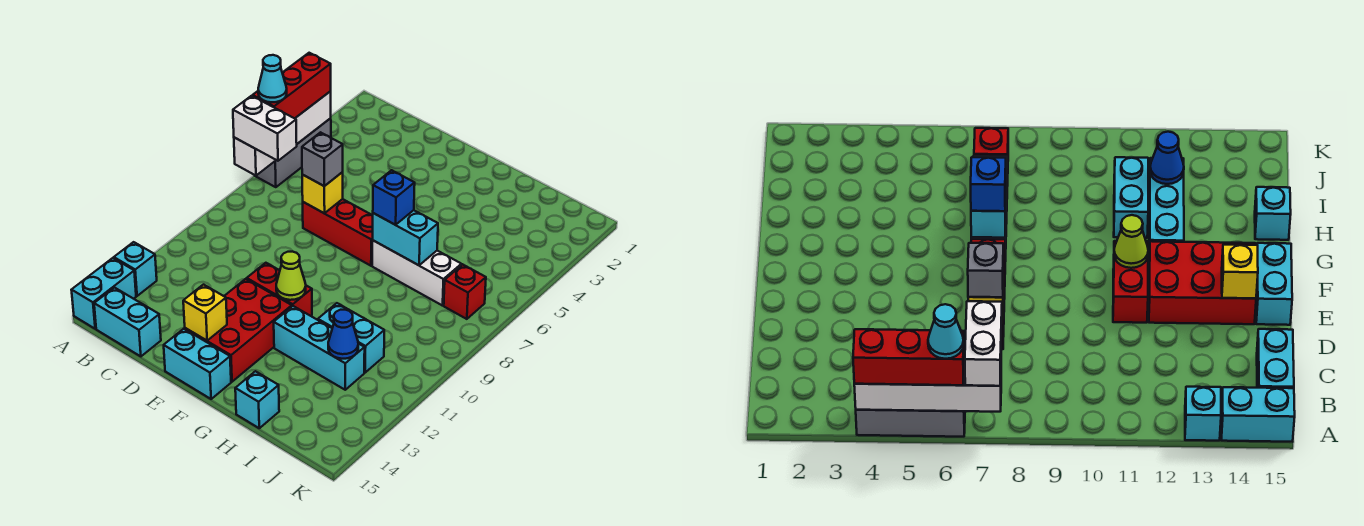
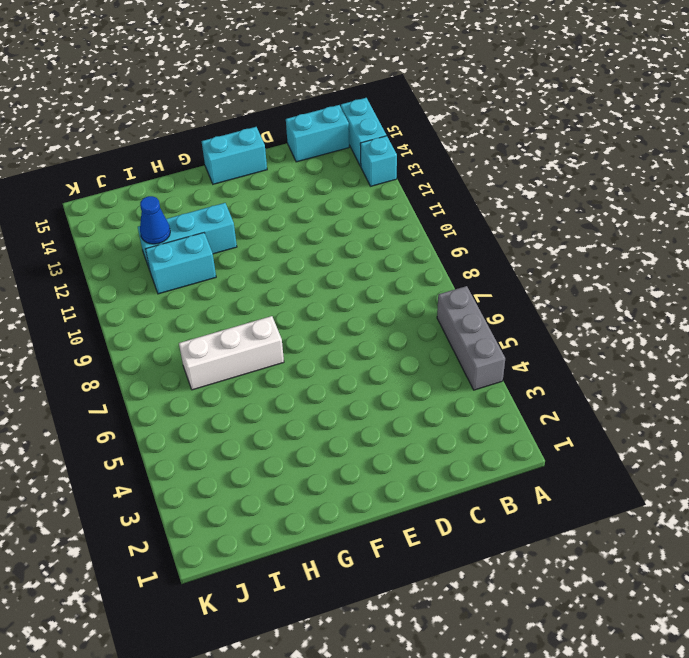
none -> red brick D7:F7 level 1
none -> red brick E11:F11 level 1
none -> red brick E12:F14 level 1

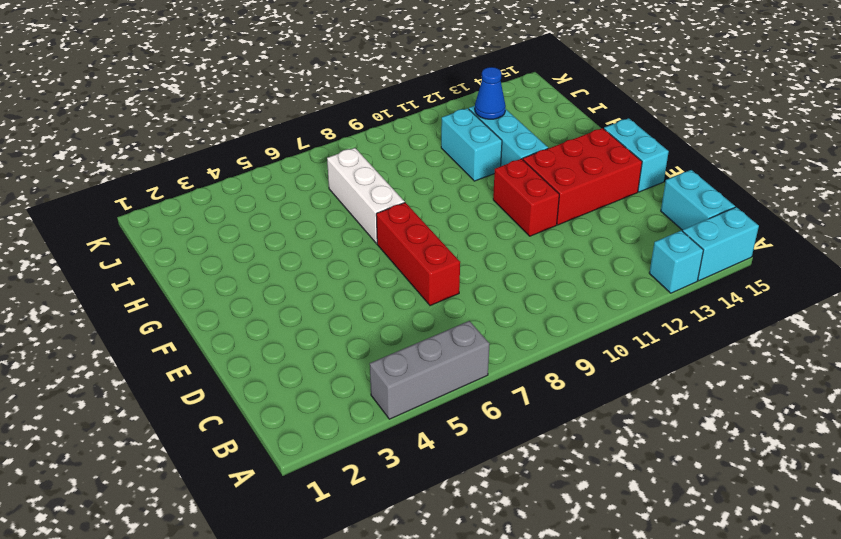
none -> cyan brick H15 level 1
none -> red brick J7 level 1
none -> white brick A4:A7 level 2

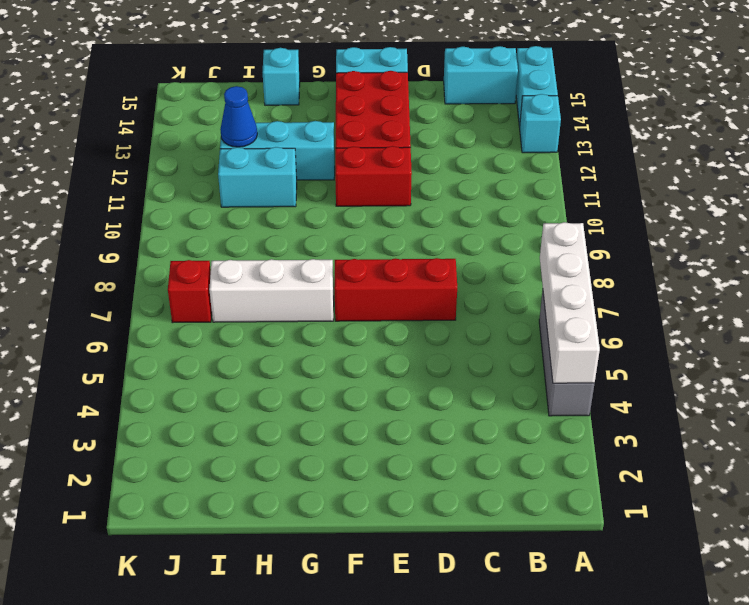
none -> yellow brick D7 level 2
none -> yellow brick E14 level 2
none -> lime cone F11 level 2

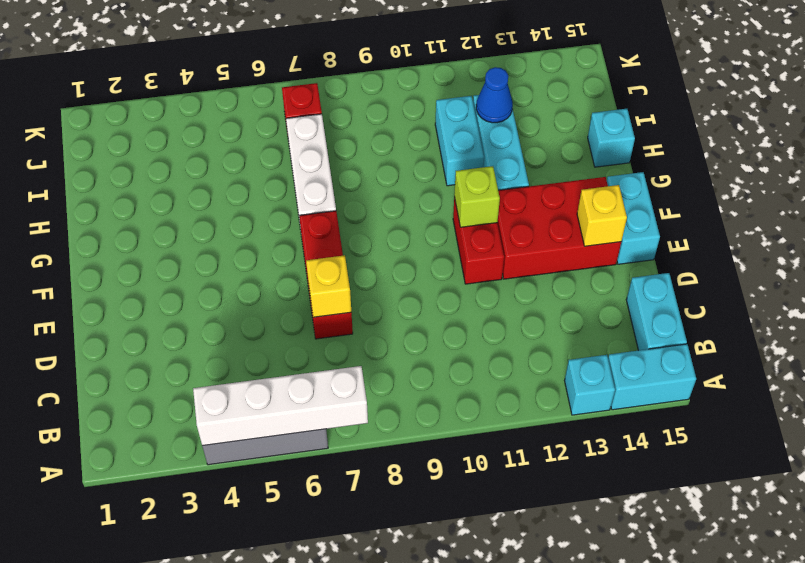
lime brick F11 level 2 -> lime cone F11 level 2
none -> cyan brick G7:H7 level 2
none -> red brick A4:A6 level 3
none -> white brick A7:B7 level 3

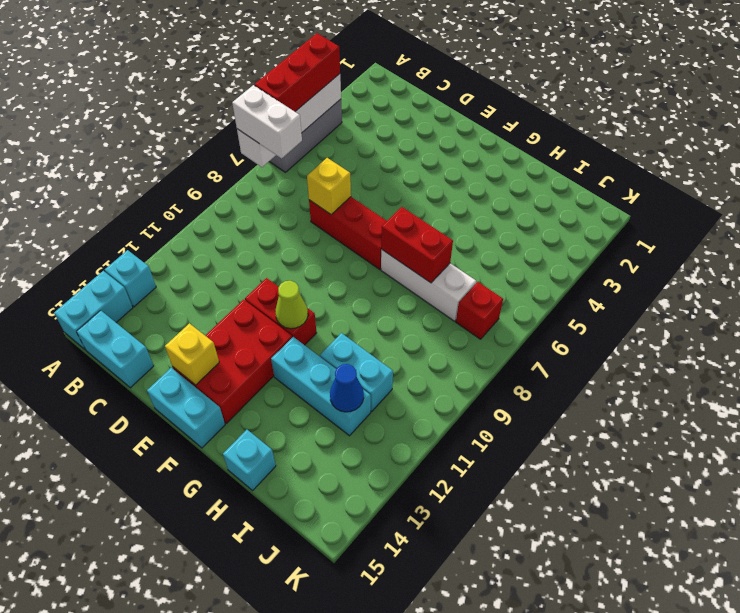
red brick G7:H7 level 2 -> cyan brick G7:H7 level 2
none -> grey brick D7 level 3
none -> blue brick G7 level 3
none -> cyan cone A6 level 4

